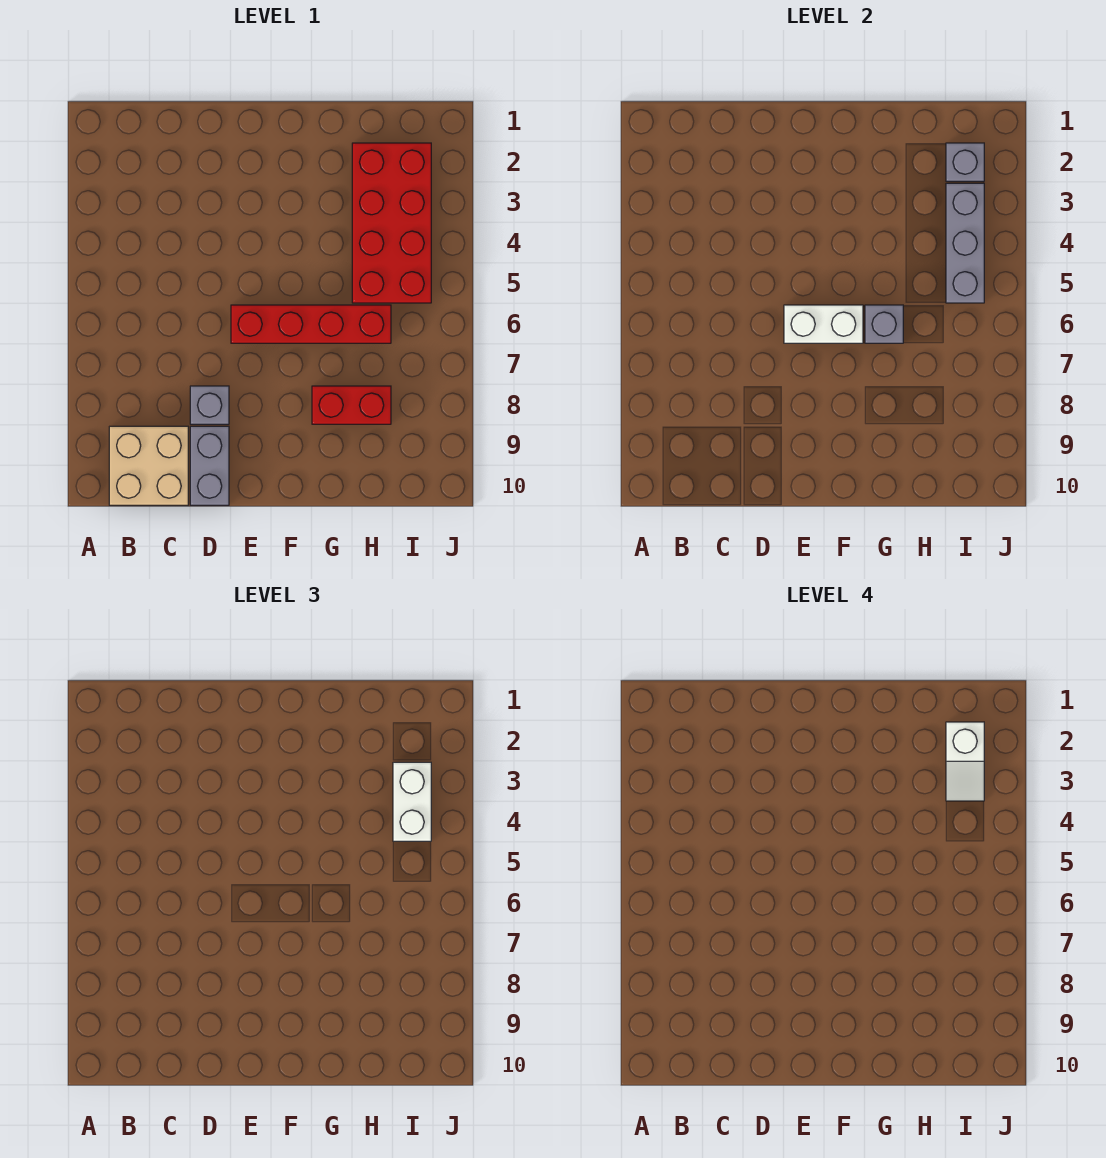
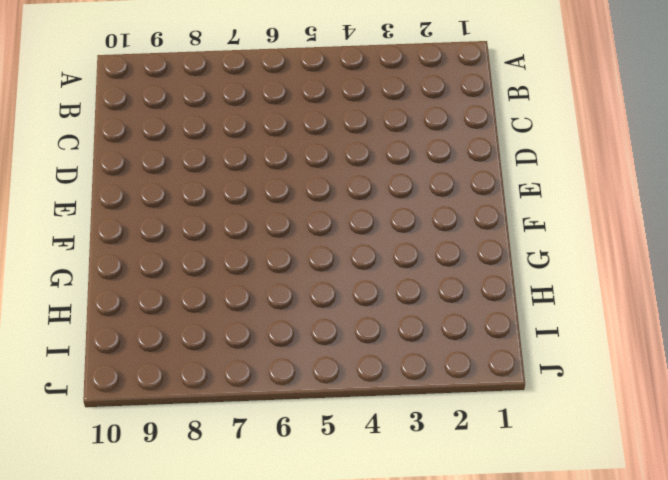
none -> tan brick B9:C10 level 1
none -> grey brick D8 level 1
none -> grey brick D9:D10 level 1

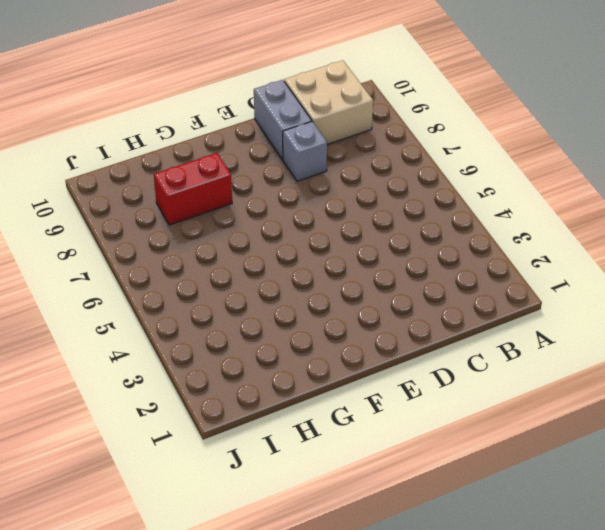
none -> red brick E6:H6 level 1
none -> red brick H2:I5 level 1
none -> white brick E6:F6 level 2

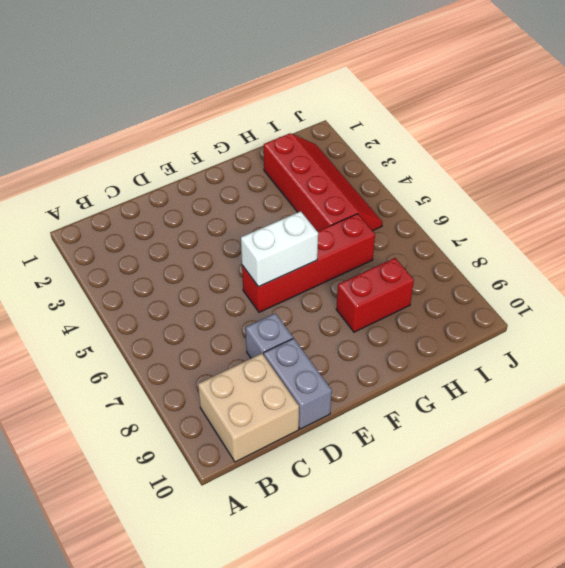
red slope H2:I5 level 1 top H -> red brick H2:I5 level 1
none -> grey brick G6 level 2
none -> grey brick I2 level 2
none -> grey brick I3:I5 level 2

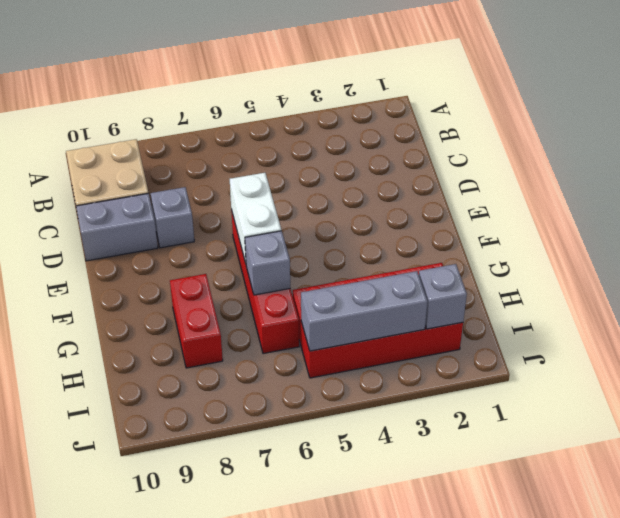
none -> white brick I3:I4 level 3
none -> white slope I2:I3 level 4 top 2

